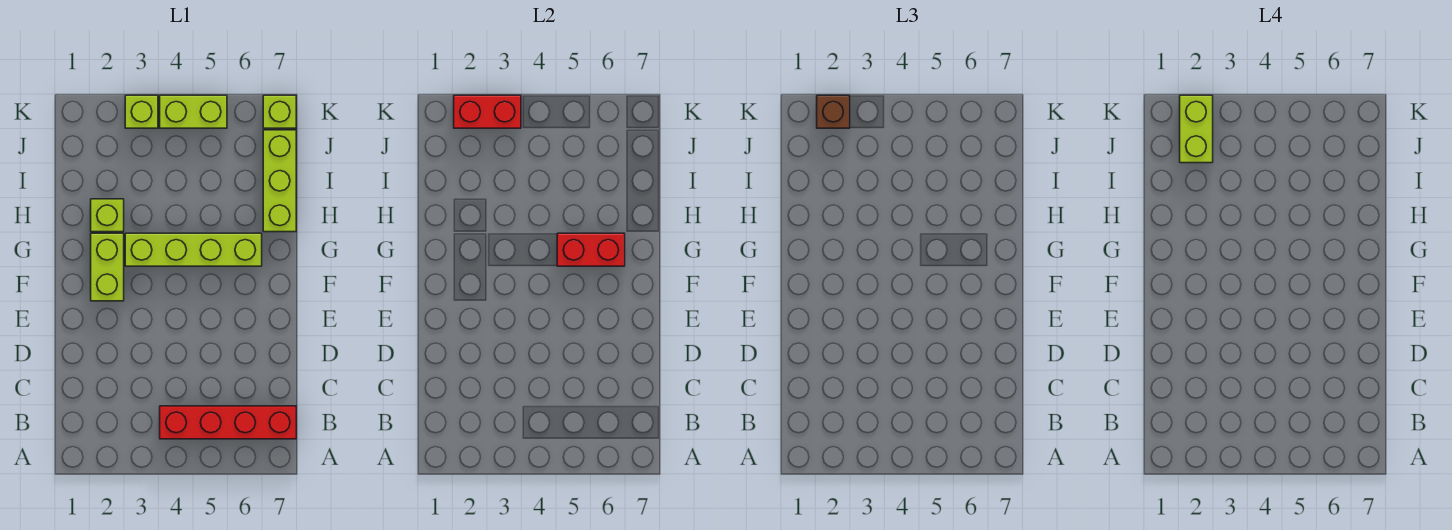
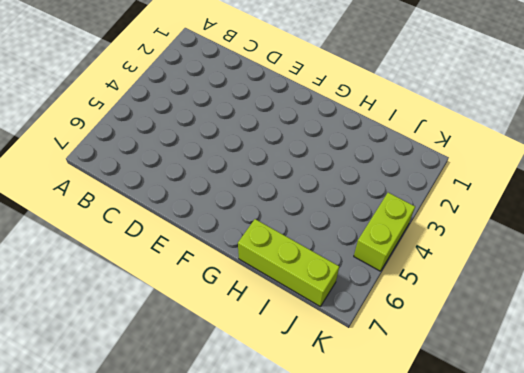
none -> red brick B4:B7 level 1
none -> lime brick F2:G2 level 1
none -> lime brick G3:G6 level 1

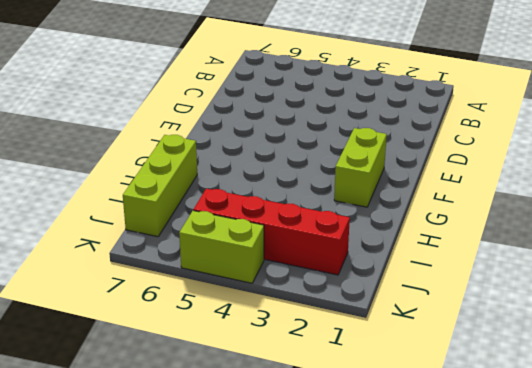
red brick J2:J5 level 1 -> red brick B4:B7 level 1
none -> lime brick G3:G6 level 1
none -> lime brick H2 level 1
none -> lime brick K3 level 1

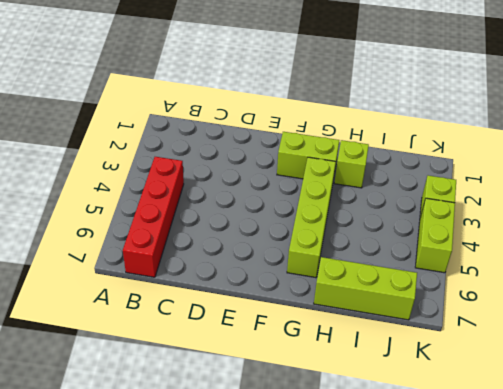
none -> lime brick K7 level 1
none -> red brick G5:G6 level 2
none -> red brick K2:K3 level 2

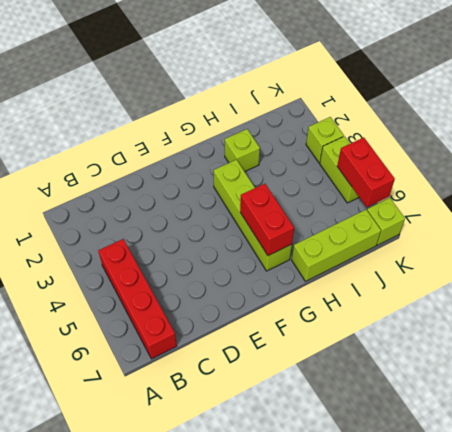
red brick K5:K6 level 2 -> red brick K2:K3 level 2
none -> lime brick F2:G2 level 1
none -> brown brick K2 level 3
none -> lime brick J2:K2 level 4

